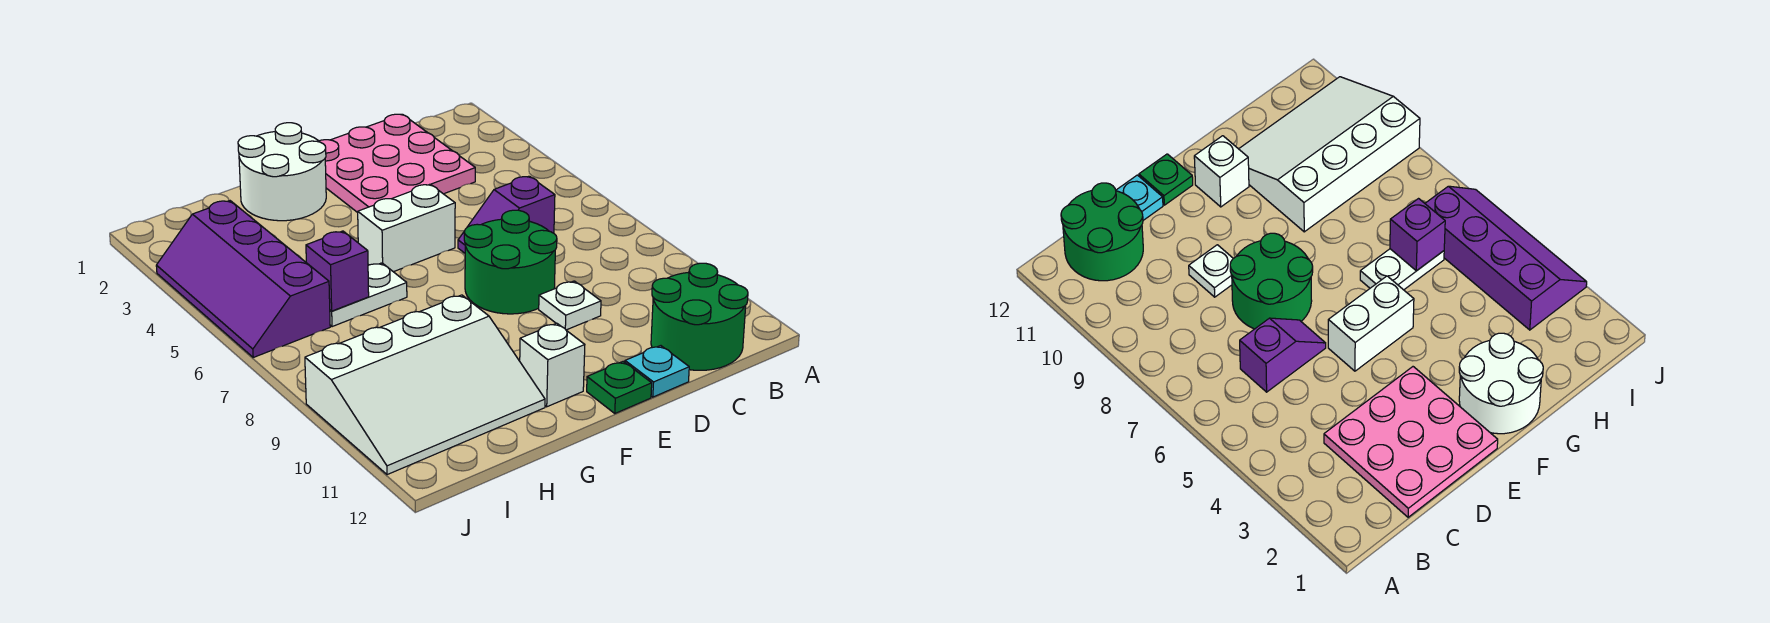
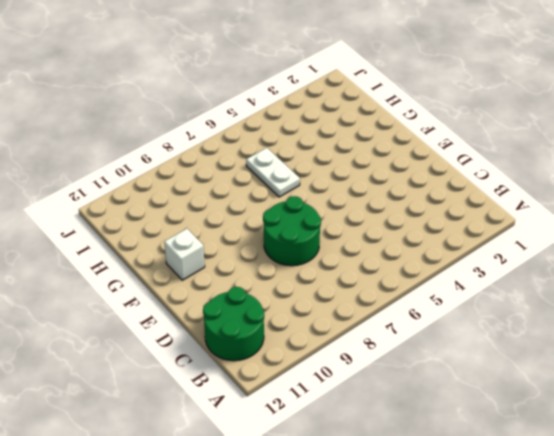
none -> pink plate C1:E3 level 1
none -> purple slope C6:D6 level 1 top C
none -> white plate D9 level 1

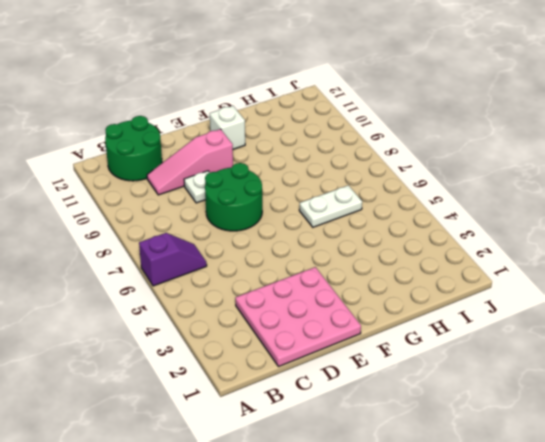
purple slope A6:B6 level 1 top A -> purple slope C6:D6 level 1 top C
pink slope C10:E10 level 1 top E -> none
none -> cyan plate D12 level 1
none -> white brick E5:F5 level 1
none -> green plate E12 level 1

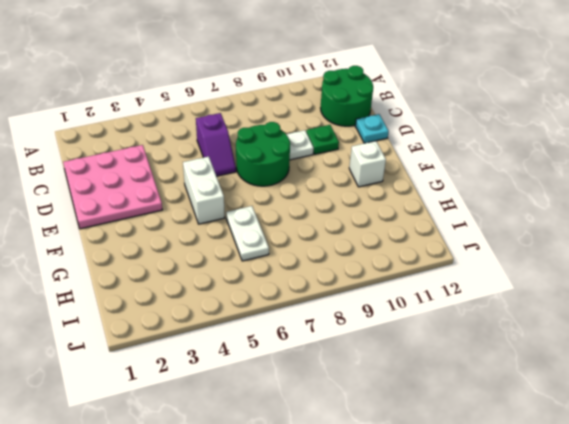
green plate D10 level 1 -> green plate E12 level 1
none -> white round brick F1:G2 level 1
none -> white slope G9:J11 level 1 top 9
none -> purple slope I3:J6 level 1 top I

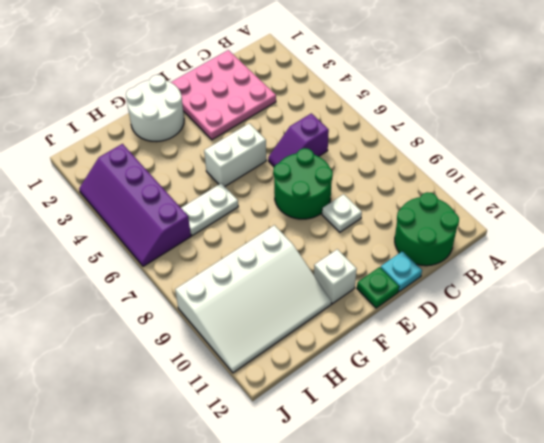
none -> purple brick H6 level 2

